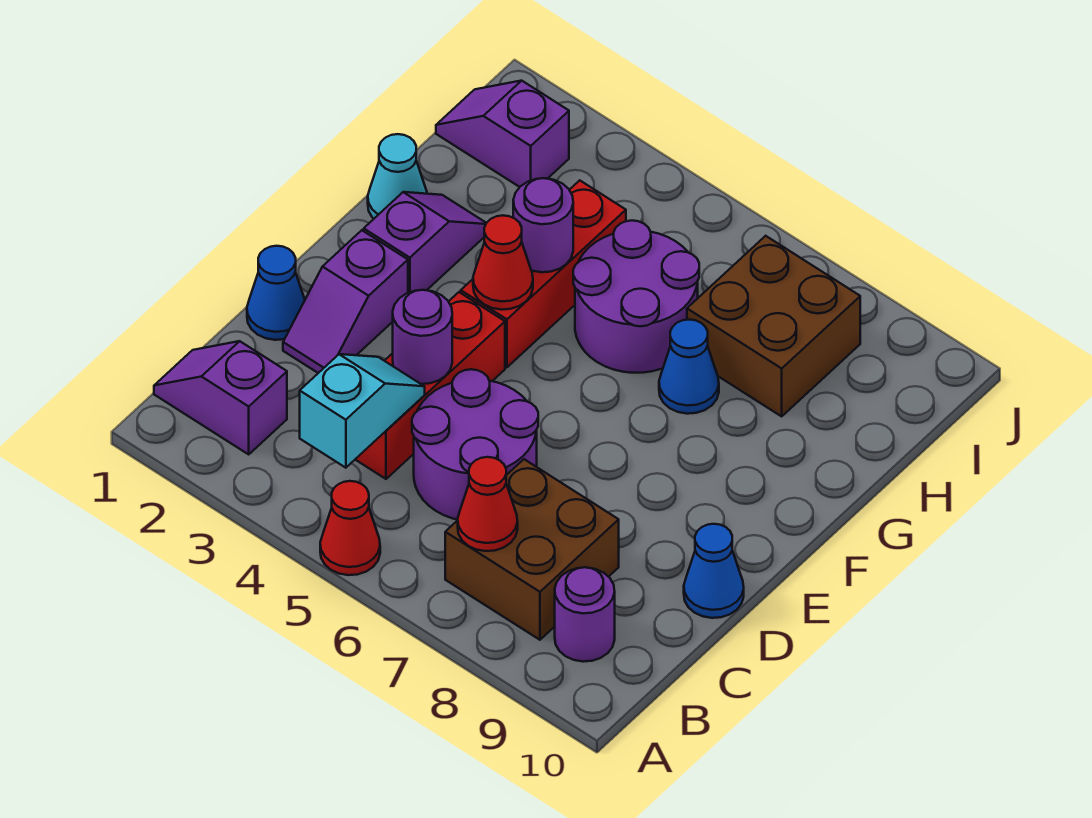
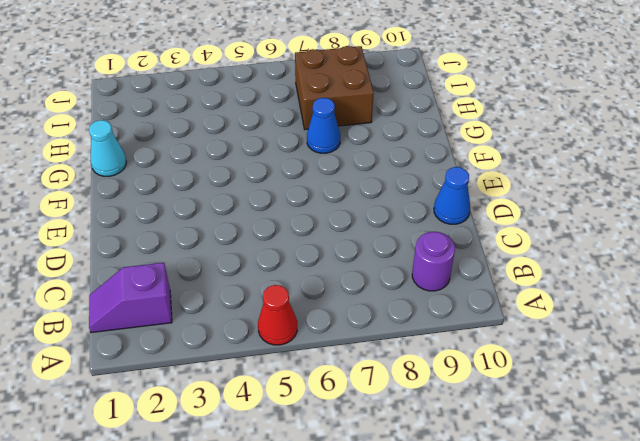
none -> brown brick B7:C8 level 1
none -> red brick C4:E4 level 1
none -> purple round brick C5:D6 level 1

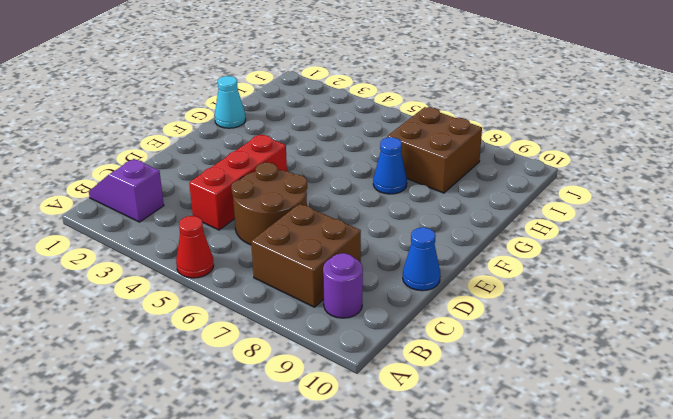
brown round brick C5:D6 level 1 -> purple round brick C5:D6 level 1
none -> blue cone D1 level 1
none -> purple slope D2:E2 level 1 top E
none -> purple slope F2:G2 level 1 top F

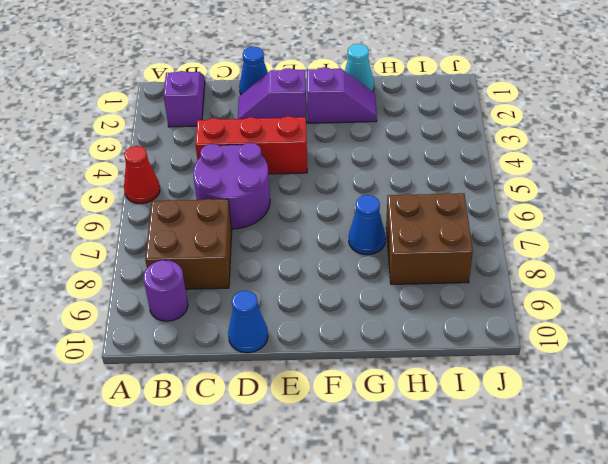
none -> red brick F4:H4 level 1
none -> purple round brick G5:H6 level 1
none -> purple slope I1:I2 level 1 top 2

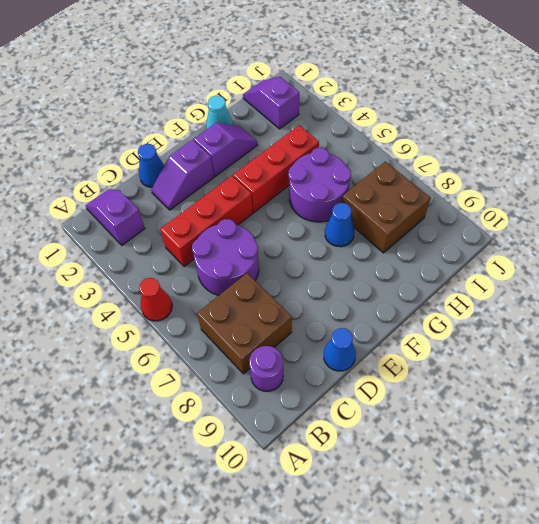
none -> cyan slope B4:C4 level 2 top B
none -> red cone B7 level 2
none -> purple round brick D4 level 2

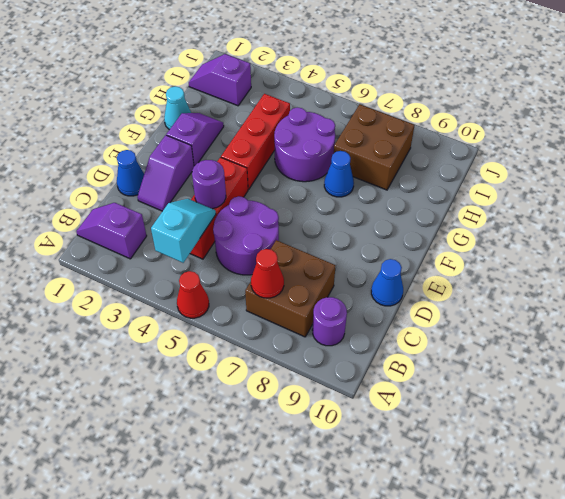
none -> red cone F4 level 2
none -> purple round brick G4 level 2

